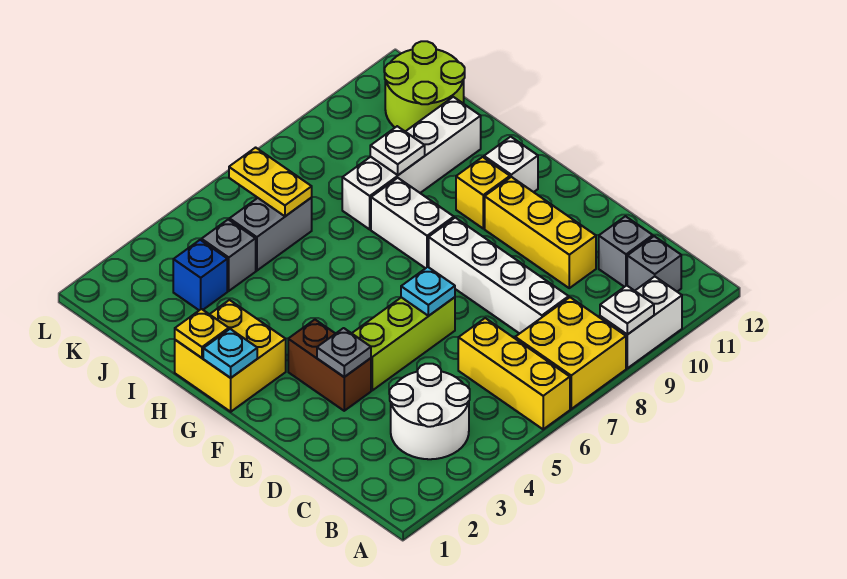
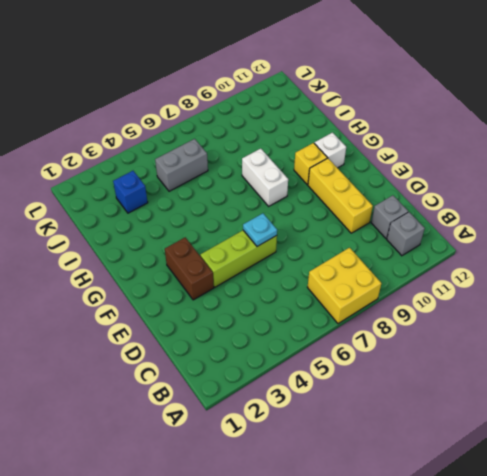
none -> yellow brick A6:C6 level 1
none -> white brick A9:A10 level 1
none -> white round brick B3:C4 level 1

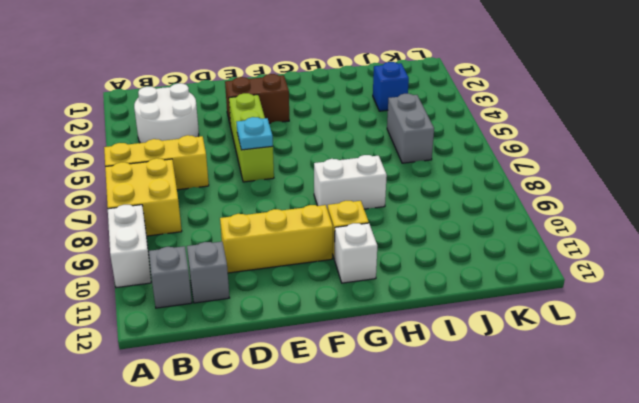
none -> white brick C8:F8 level 1
none -> yellow brick G1:H2 level 1
none -> white brick I8:I11 level 1

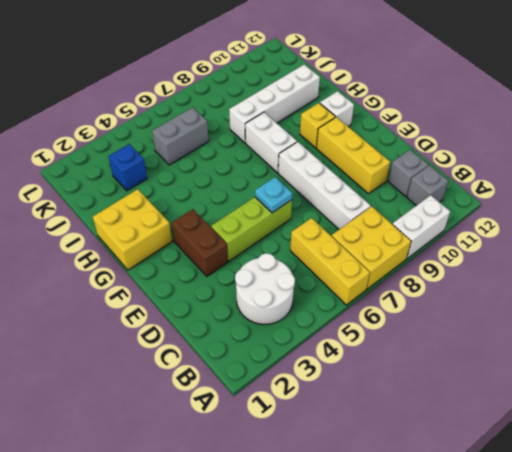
none -> grey brick J4 level 1
none -> lime round brick J11:K12 level 1
none -> white plate A9 level 2

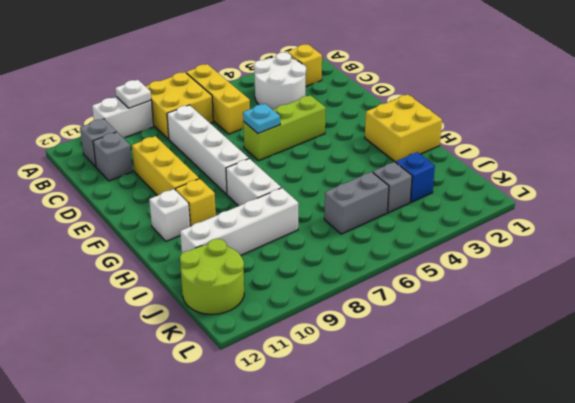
yellow brick B2 level 1 -> none
none -> brown brick E3:F3 level 1
none -> grey plate E3 level 2
none -> cyan plate G1 level 2

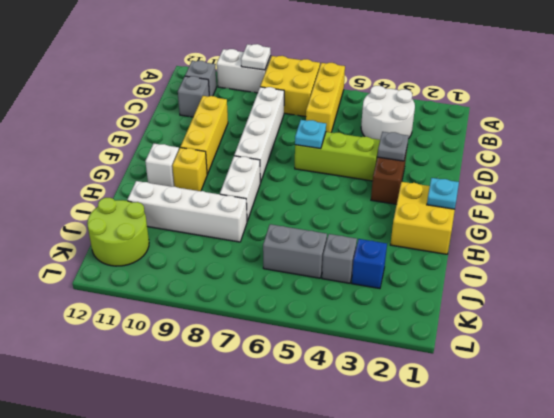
none -> yellow plate H1 level 2
none -> white plate I9 level 2
none -> yellow plate J6:K6 level 2

